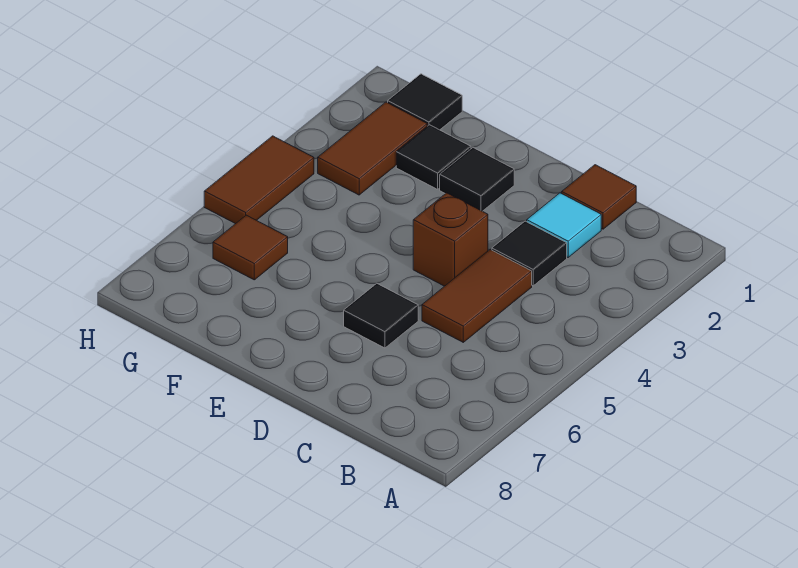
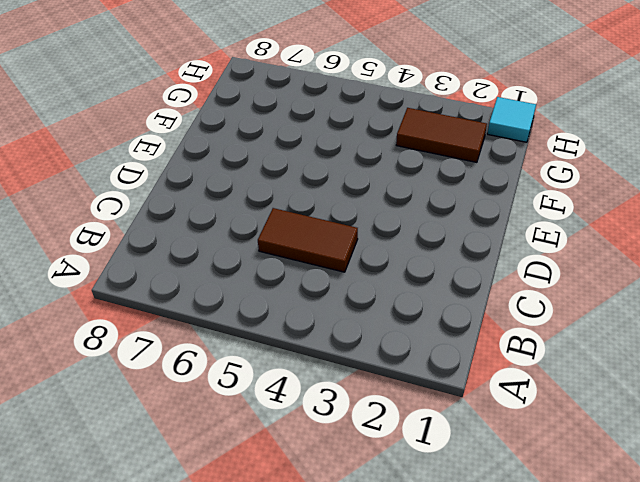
cyan tile H1 level 1 -> cyan tile C2 level 1
none -> brown tile C1 level 1
none -> black tile C3 level 1
none -> brown brick D4 level 1

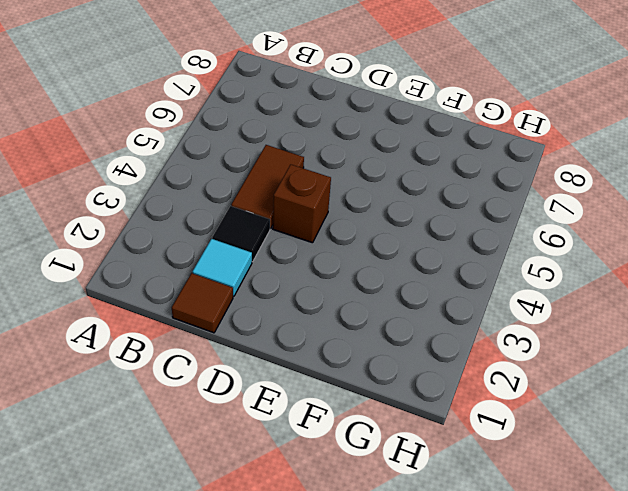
none -> black tile D6 level 1
none -> black tile E2 level 1
none -> black tile F2 level 1

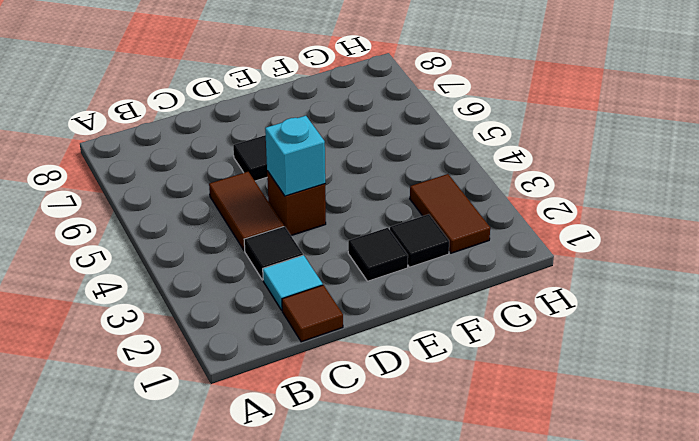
cyan brick D4 level 2 -> none
none -> black tile G1 level 1
none -> brown tile G6 level 1
none -> brown tile H4:H5 level 1

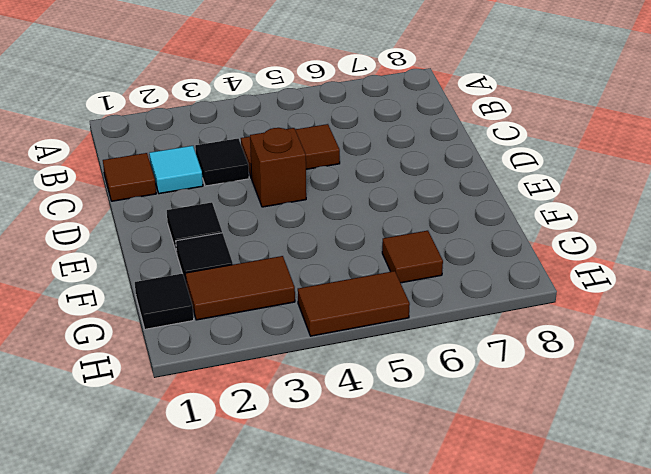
none -> black tile D6 level 1

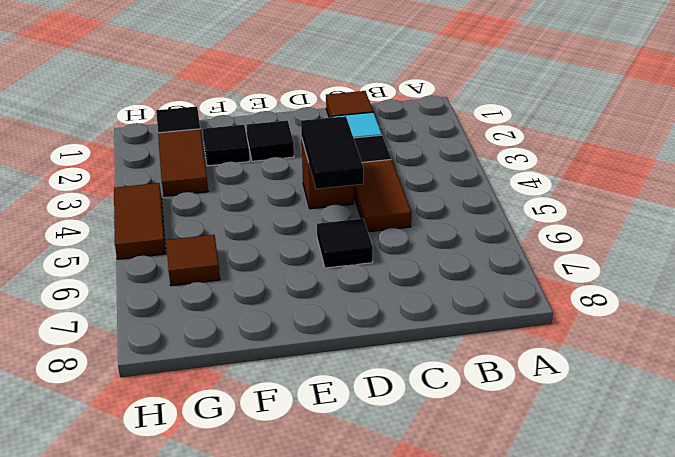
black tile D4:D5 level 2 -> none

